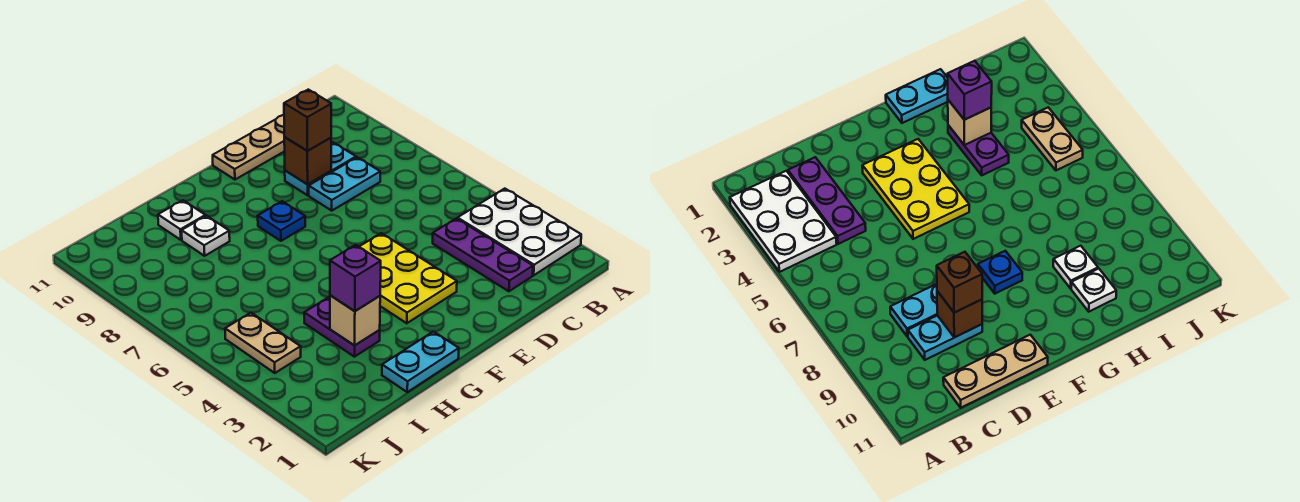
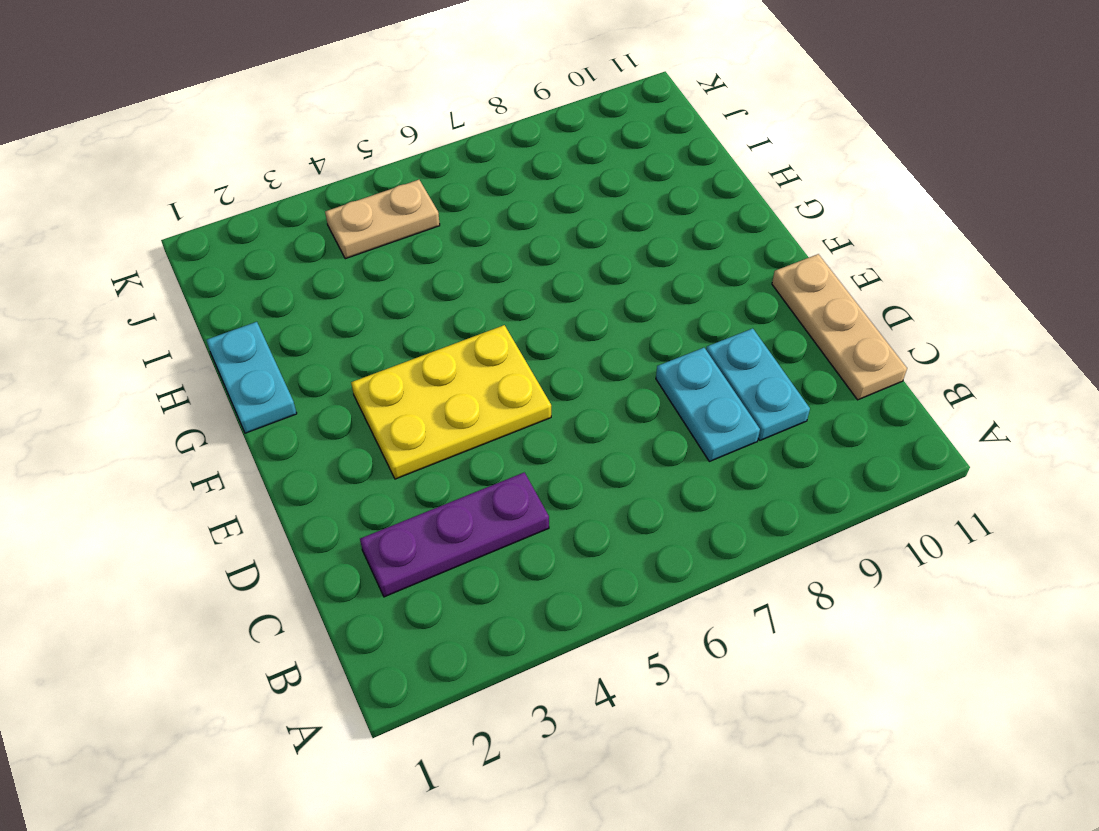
none -> white plate A2:B4 level 1
none -> blue plate F8 level 1
none -> purple plate H3:H4 level 1

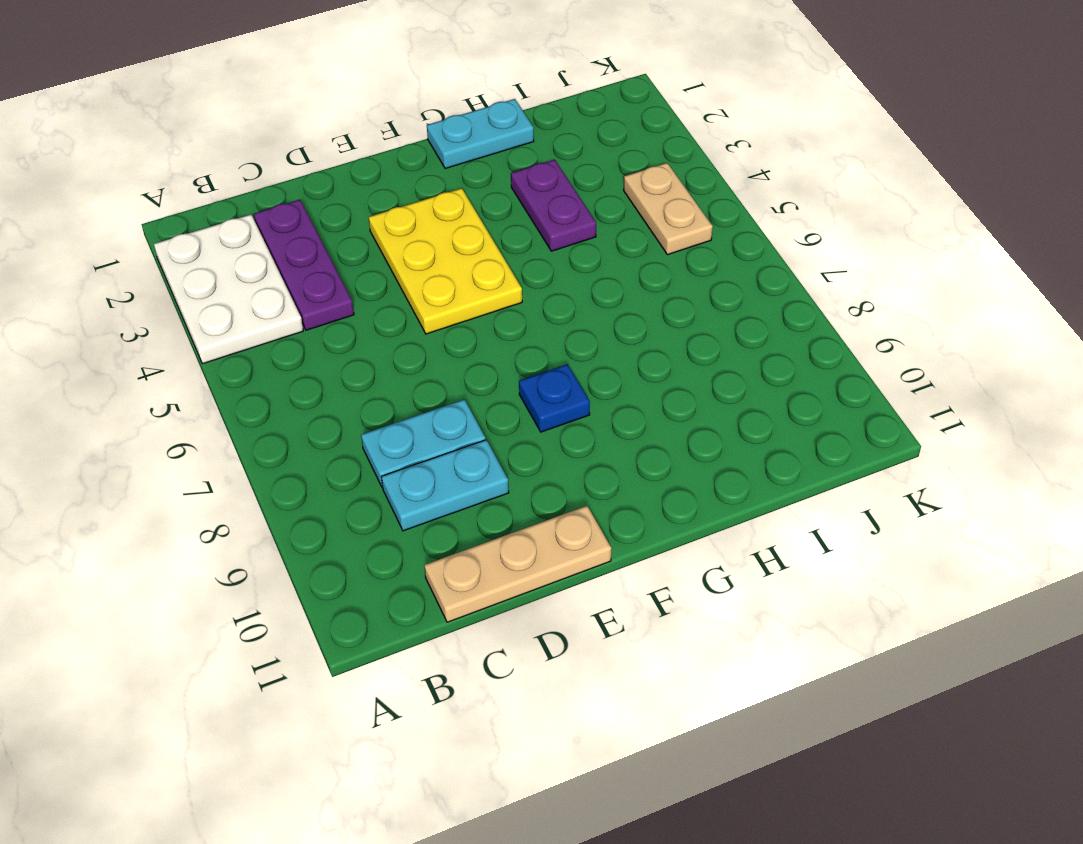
none -> white plate H9 level 1
none -> white plate H10 level 1
none -> brown brick D9 level 2

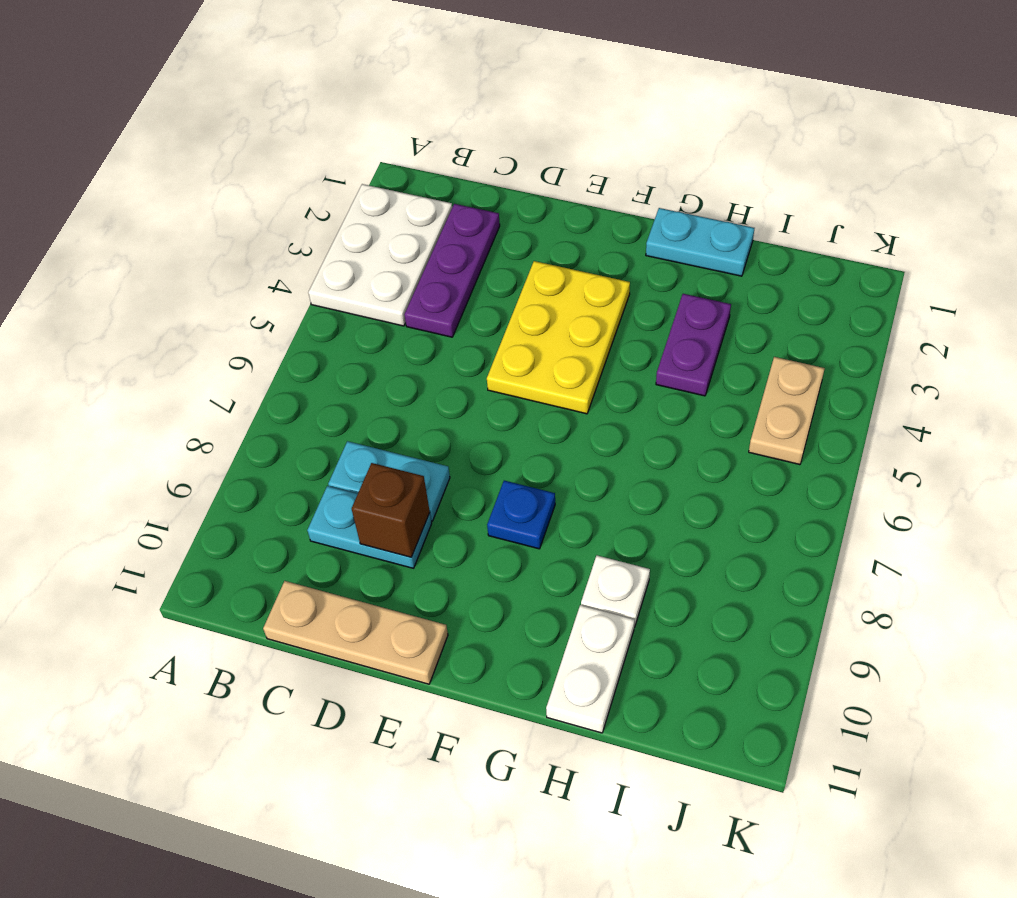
white plate H10:H11 level 1 -> white plate H10 level 1
none -> tan brick H3 level 2
none -> brown brick D9 level 3
none -> purple brick H3 level 3

